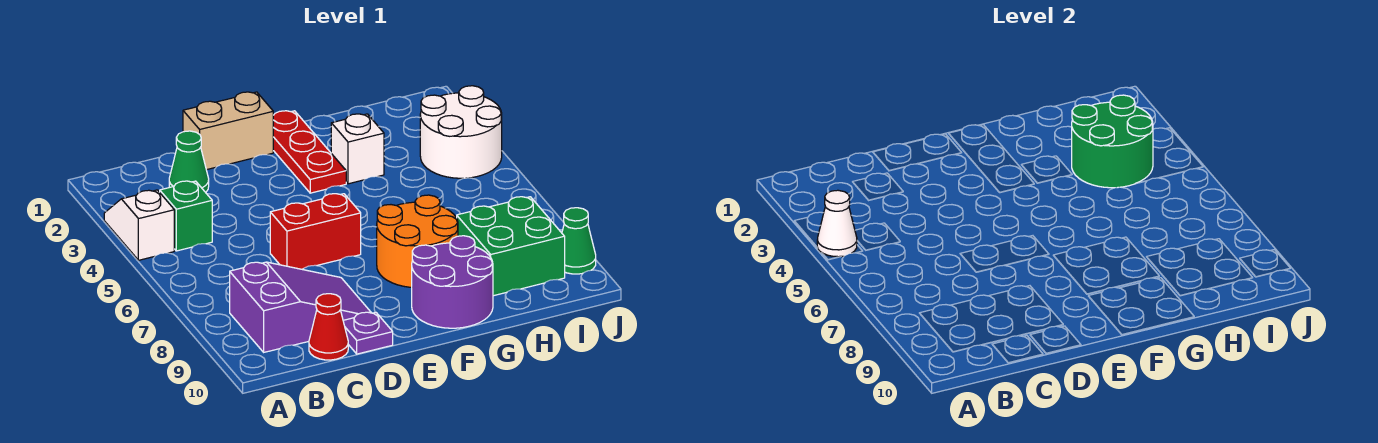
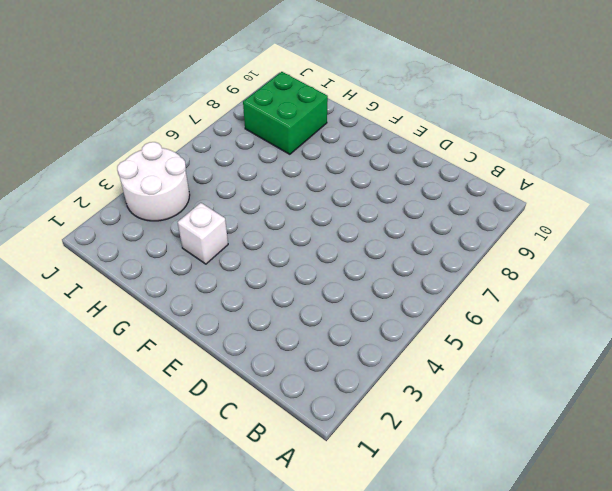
none -> white slope A3:A4 level 1 top 4
none -> green brick B4 level 1
none -> purple slope B8:D9 level 1 top B

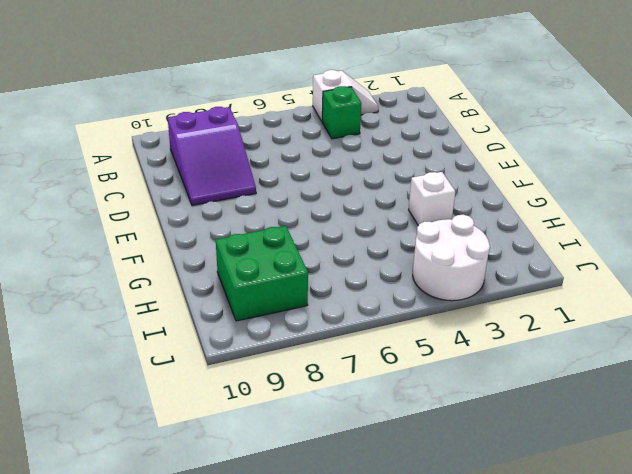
none -> green cone C2 level 1
none -> red cone C10 level 1
none -> tan brick D1:E1 level 1

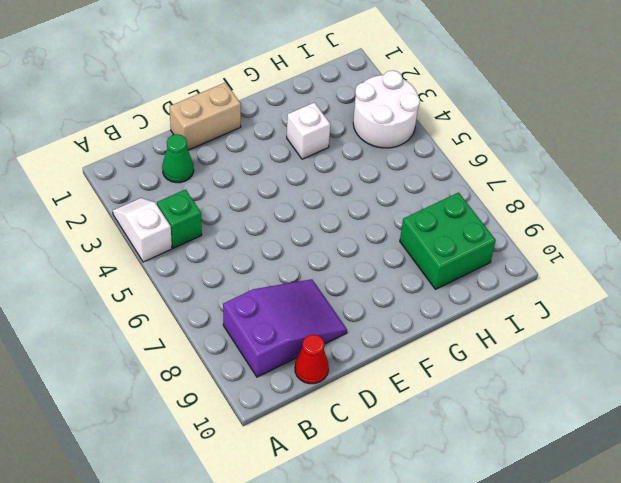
none -> red brick D6:E6 level 1
none -> purple plate D10 level 1
none -> red plate F1:F3 level 1

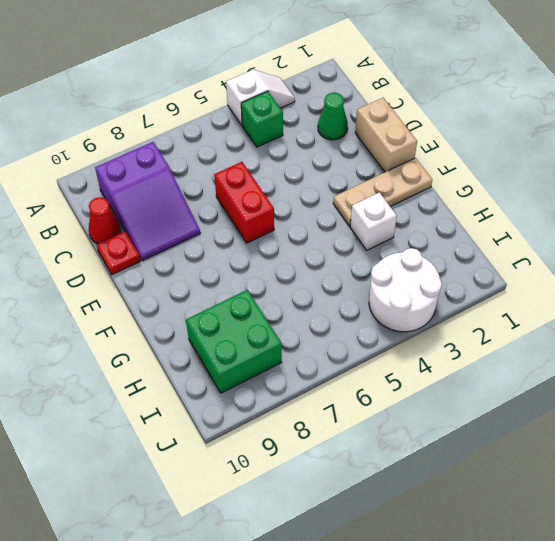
red plate D10 level 1 -> purple plate D10 level 1
tan plate F1:F3 level 1 -> red plate F1:F3 level 1
none -> orange round brick F7:G8 level 1
none -> purple round brick F9:G10 level 1
none -> green cone J9 level 1

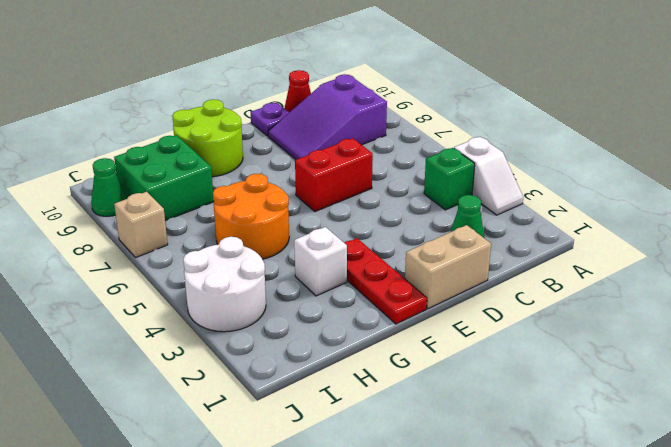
lime round brick F9:G10 level 1 -> purple round brick F9:G10 level 1
orange round brick G5:H6 level 1 -> orange round brick F7:G8 level 1
tan brick J7 level 1 -> none
none -> white cone A4 level 2
none -> green round brick H3:I4 level 2

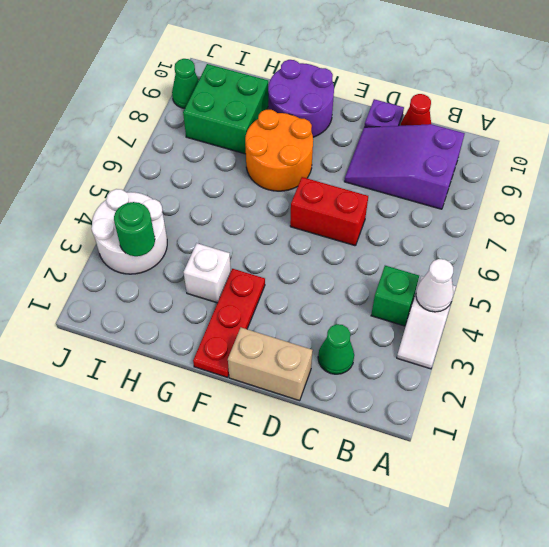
green round brick I3 level 2 -> green round brick H3:I4 level 2

